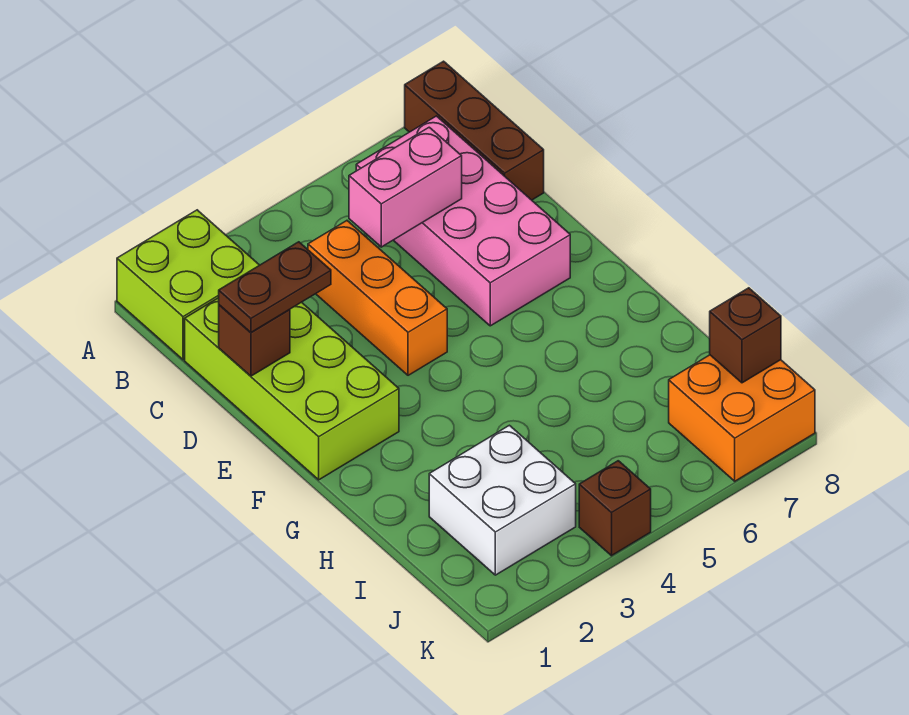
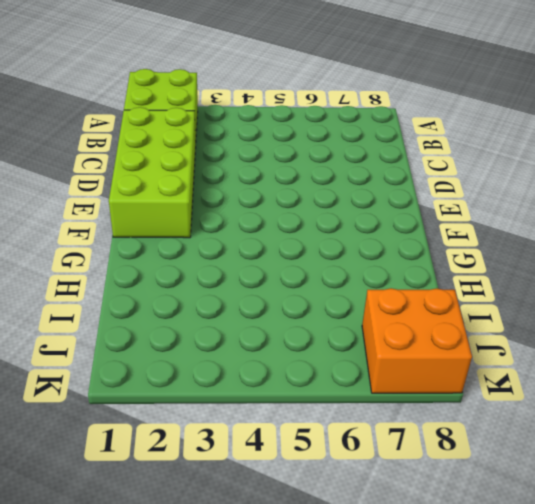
none -> brown brick A8:C8 level 1
none -> pink brick B6:E7 level 1
none -> orange brick C4:E4 level 1

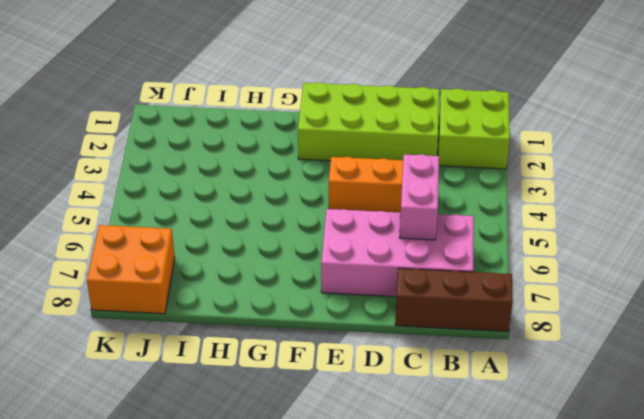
none -> white brick I2:J3 level 1
none -> brown brick K4 level 1
none -> brown brick D1 level 2

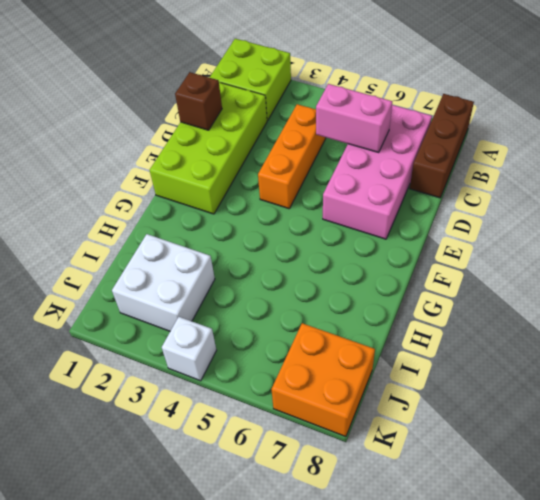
white brick K4 level 1 -> brown brick K4 level 1
none -> brown brick J8 level 2
none -> brown plate D1:D2 level 3

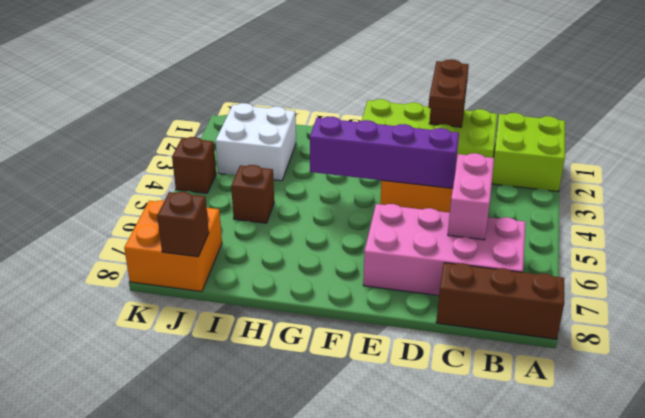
purple brick D4:G4 level 2 -> none
brown brick I5 level 1 -> none

